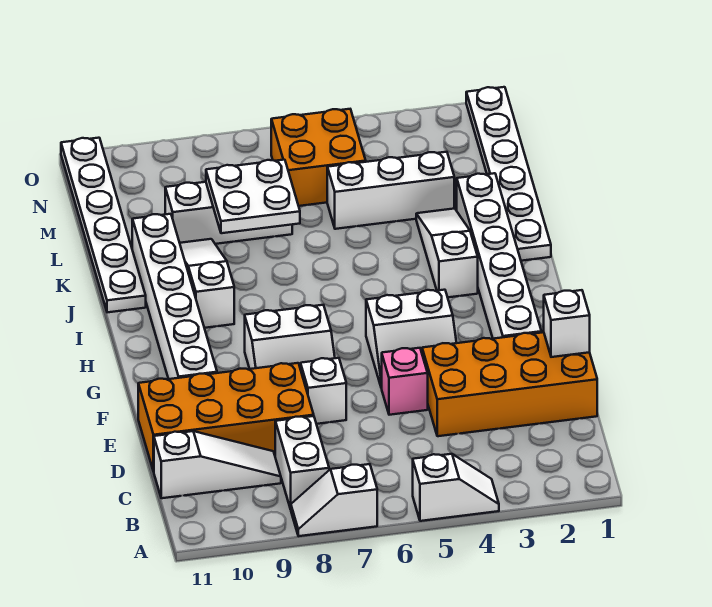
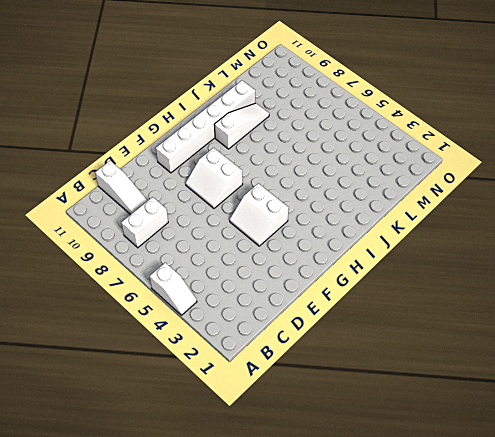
none -> white slope A7:A8 level 1 top 7
none -> orange brick D1:E4 level 1
none -> orange brick D8:E11 level 1

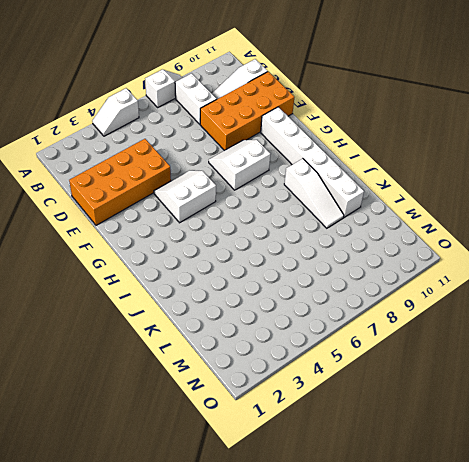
none -> pink brick E5 level 1
none -> white brick E7 level 1
none -> white brick F2:K2 level 1

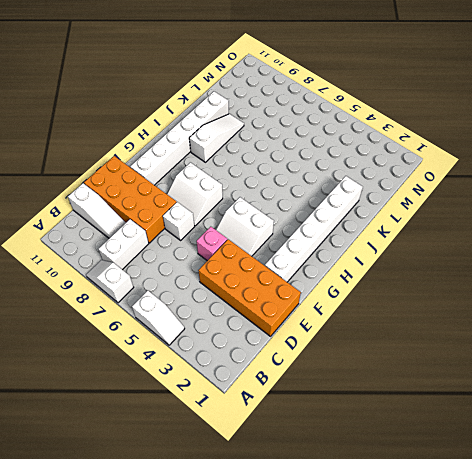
none -> white slope I3:K3 level 1 top I
none -> white plate J1:O1 level 1
none -> white plate J11:O11 level 1

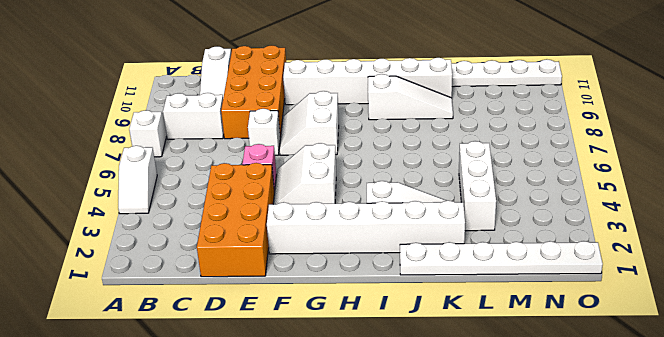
none -> white brick L7:L9 level 1
none -> orange brick M5:N6 level 1
none -> white brick E1 level 2

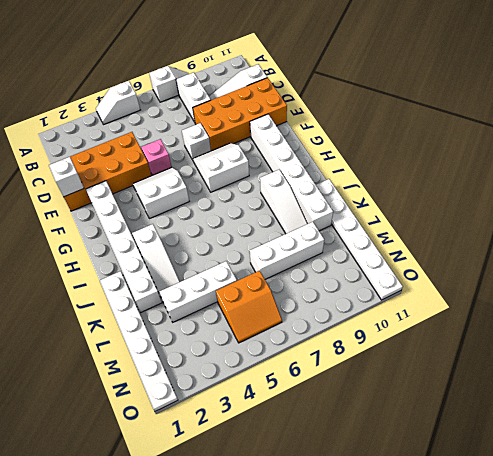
orange slope M5:N6 level 1 top M -> orange brick M5:N6 level 1
none -> white plate K7:L8 level 2

